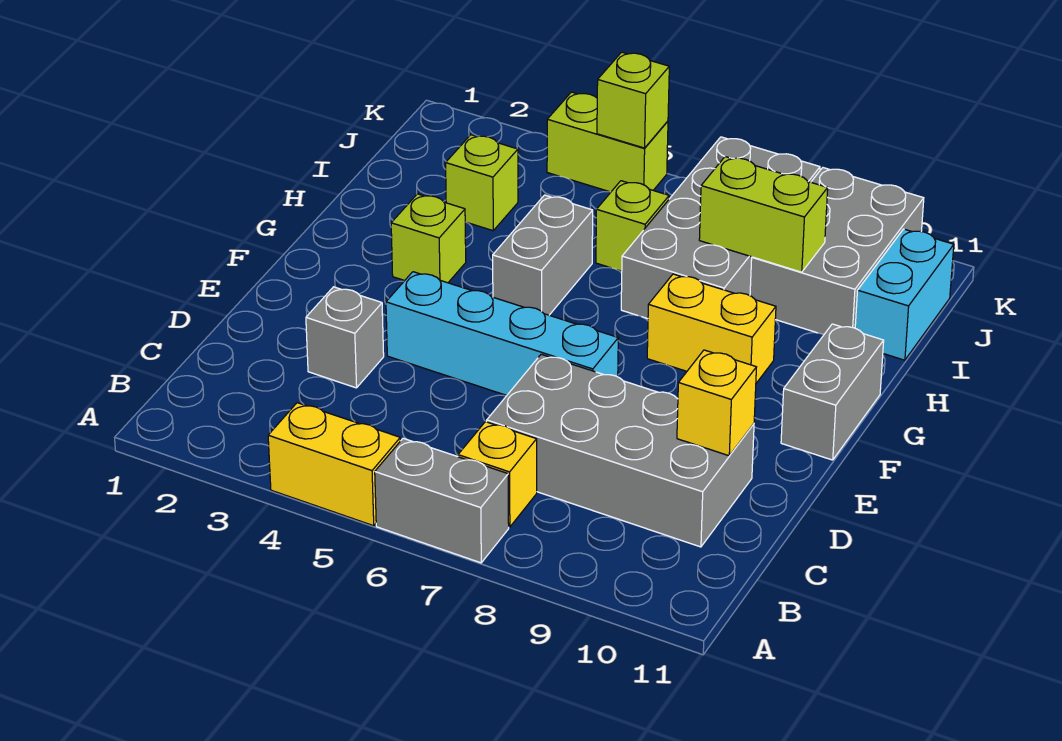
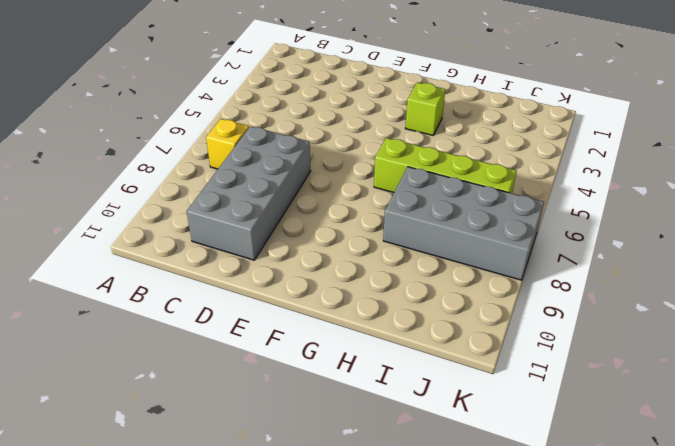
lime brick G6:J6 level 1 -> lime brick I6 level 1
none -> yellow brick A4:A5 level 1
none -> grey brick A6:A7 level 1
none -> grey brick D3 level 1

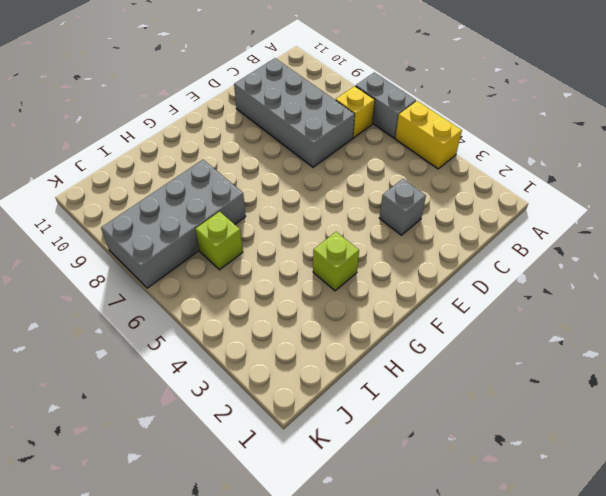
none -> cyan brick E4:E7 level 1
none -> grey brick F11:G11 level 1
none -> grey brick G5:H5 level 1

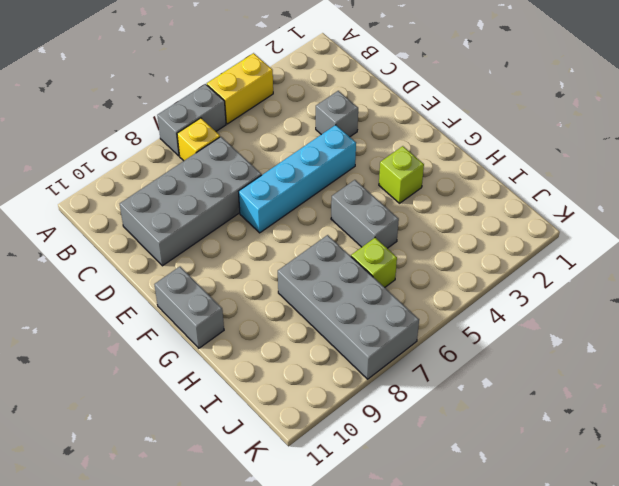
none -> yellow brick G8:G9 level 1
none -> lime brick I3 level 1
none -> grey brick I9:K10 level 1

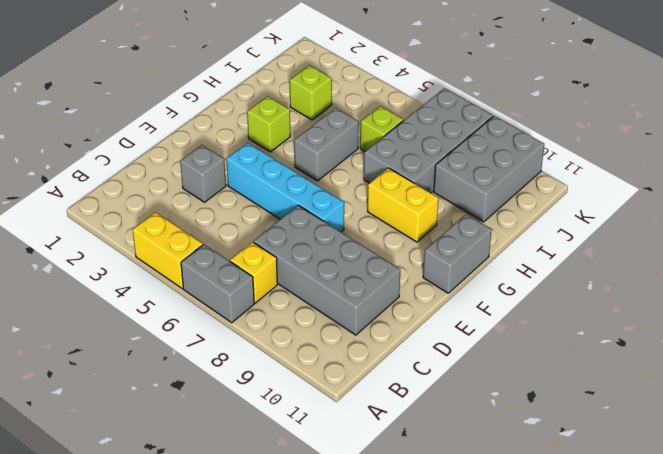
none -> cyan brick I11:J11 level 1
none -> lime brick K4:K5 level 1
none -> yellow brick D10 level 2

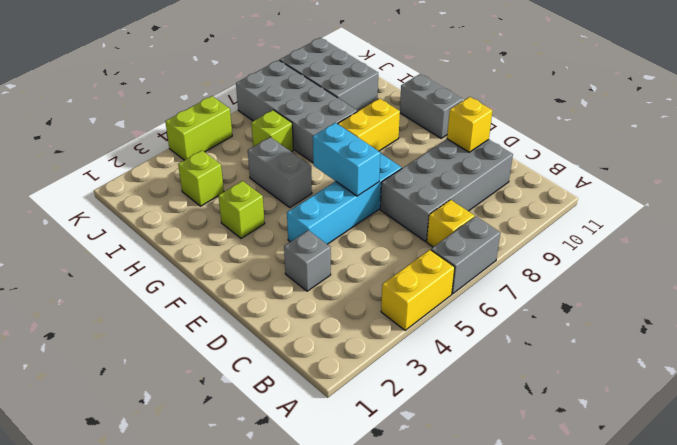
cyan brick E6:F6 level 2 -> cyan brick I11:J11 level 1
none -> lime brick I8:I9 level 2
none -> lime brick K5 level 2

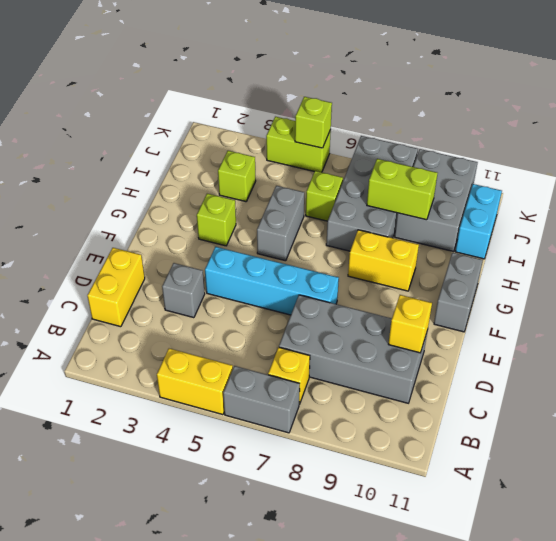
yellow brick C1:D1 level 1 -> none

